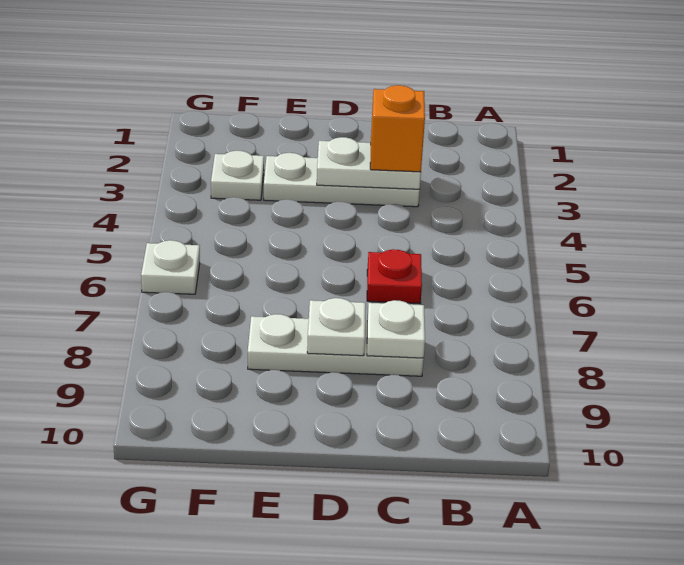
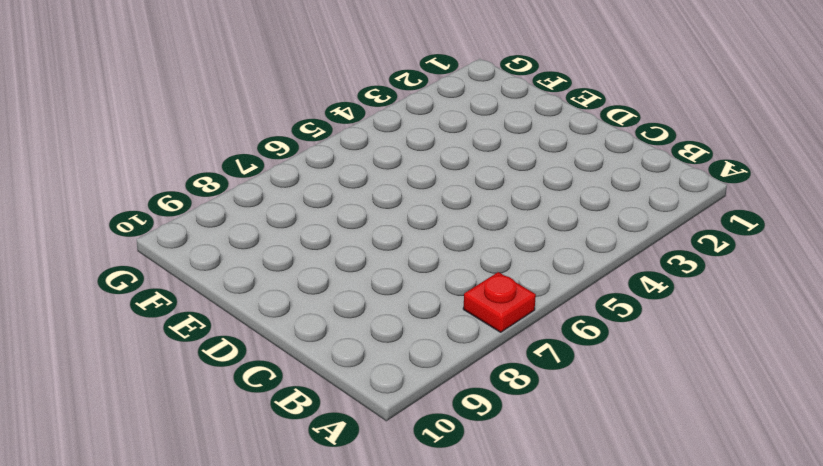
red plate A7 level 1 -> red plate C6 level 1
none -> white plate C3:E3 level 1
none -> white plate C8:E8 level 1

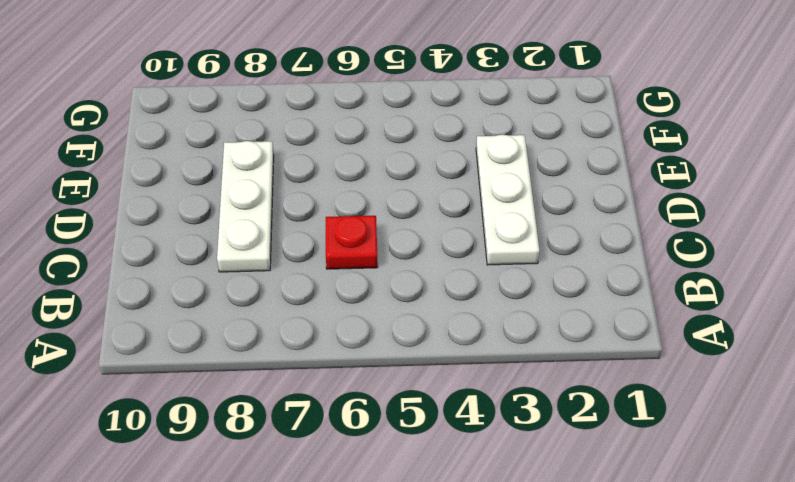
none -> white plate F3 level 1
none -> white plate G6 level 1

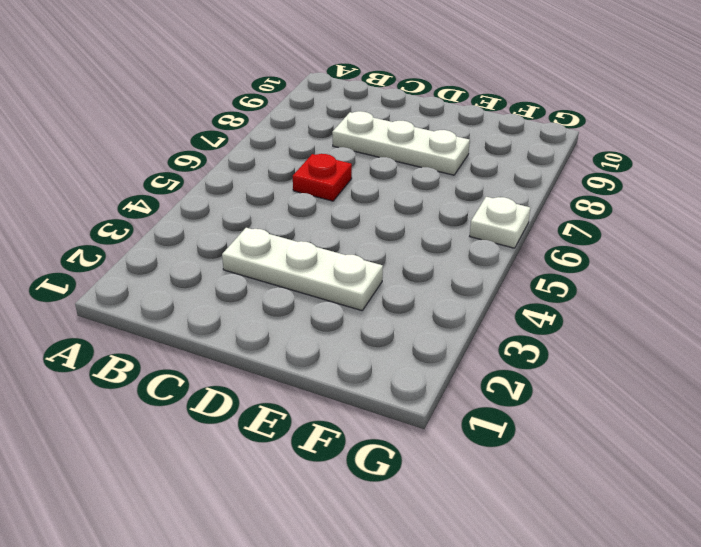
none -> white plate F3 level 1
none -> white plate C3:D3 level 2

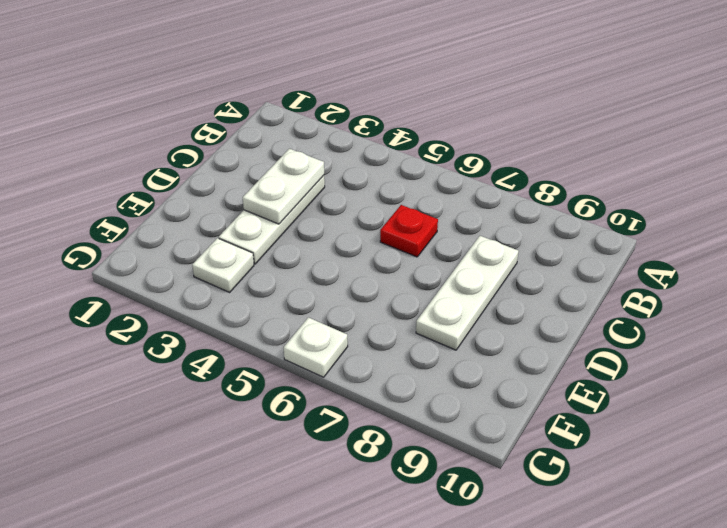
none -> white plate C8 level 2
none -> white plate D8 level 2

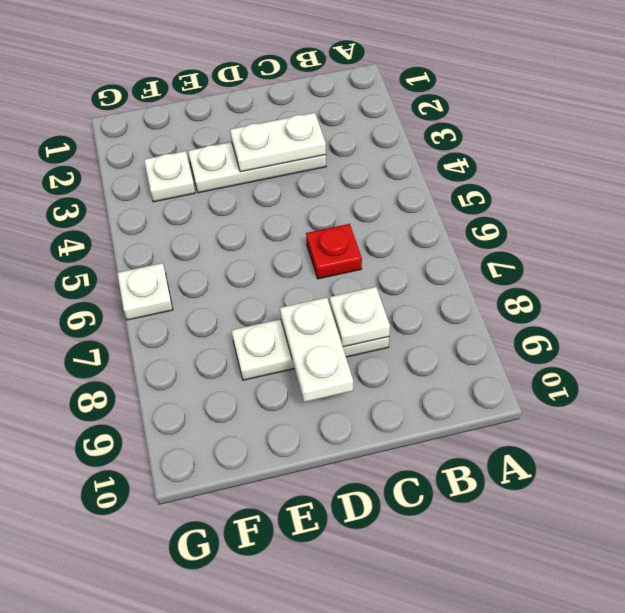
white plate D8:D9 level 2 -> white plate D8 level 2
none -> orange brick C3 level 3

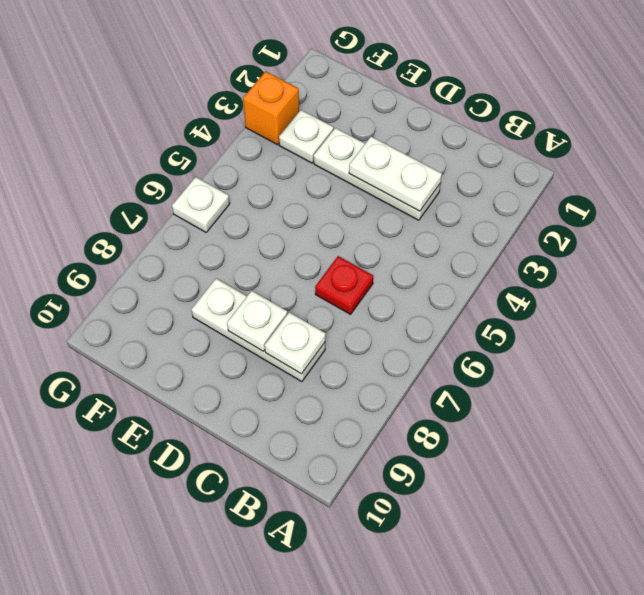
orange brick G3 level 1 -> orange brick C3 level 3

